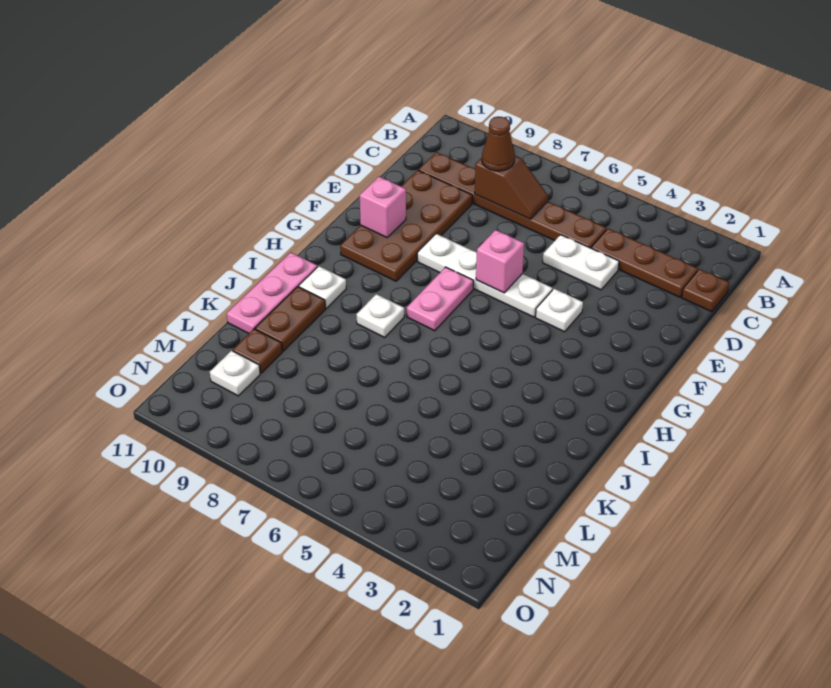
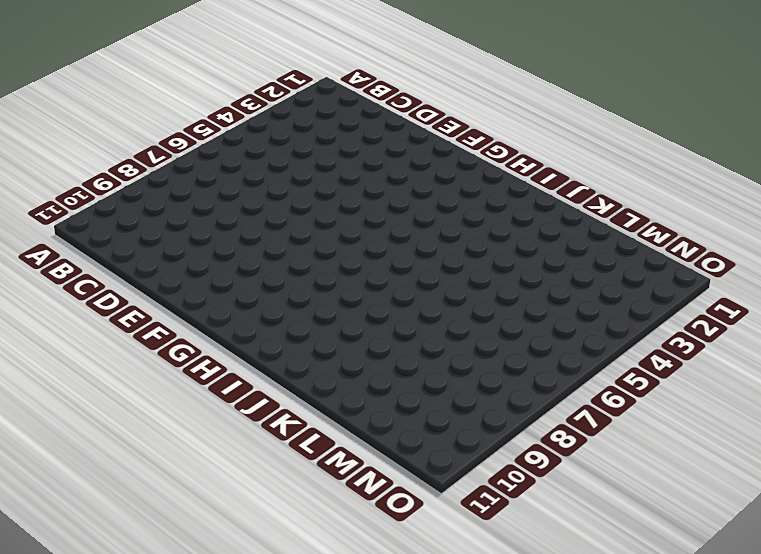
none -> brown plate C1 level 1
none -> brown plate C2:C4 level 1
none -> brown plate C5:C10 level 1

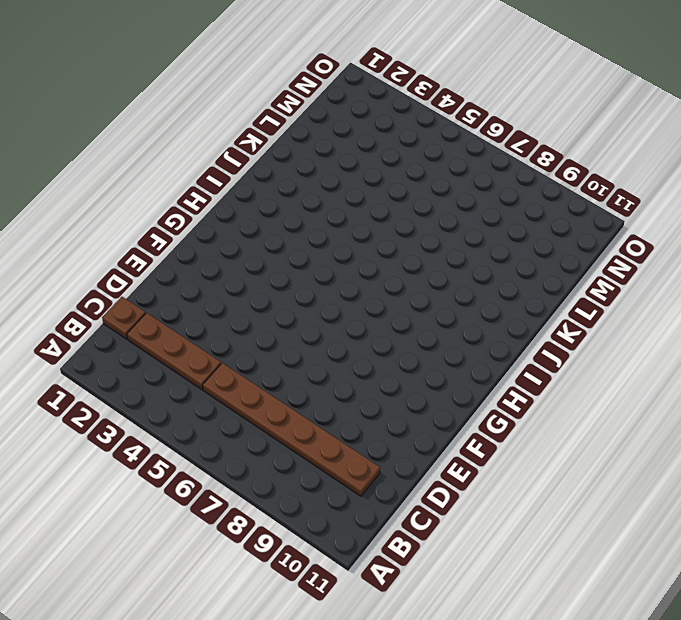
none -> white plate D4:D5 level 1
none -> brown plate D9:G10 level 1
none -> white plate F4 level 1

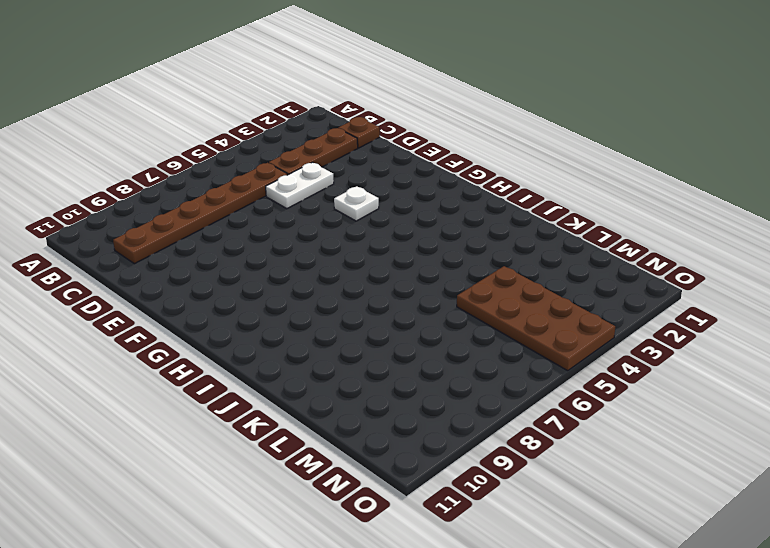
brown plate L4:O5 level 1 -> brown plate D9:G10 level 1
none -> white plate F5:F8 level 1
none -> pink plate G7:H7 level 1
none -> white plate I8 level 1

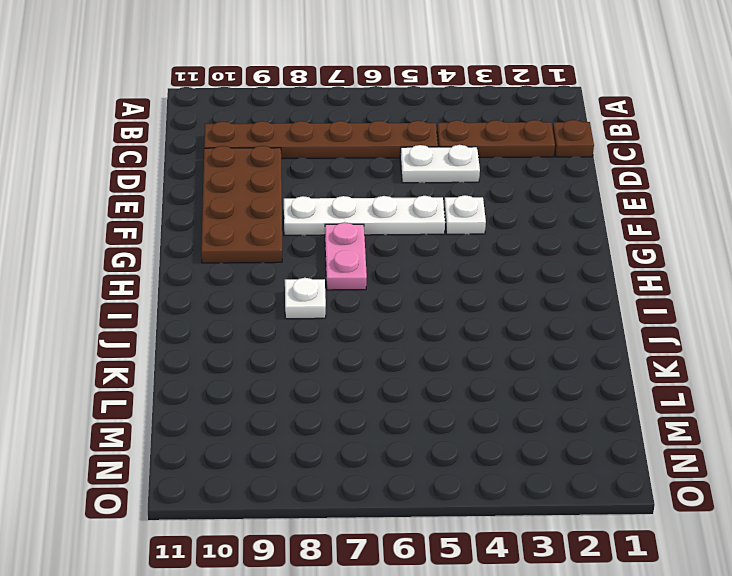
none -> white plate I10 level 1
none -> pink plate I11:K11 level 1
none -> brown plate J10:K10 level 1

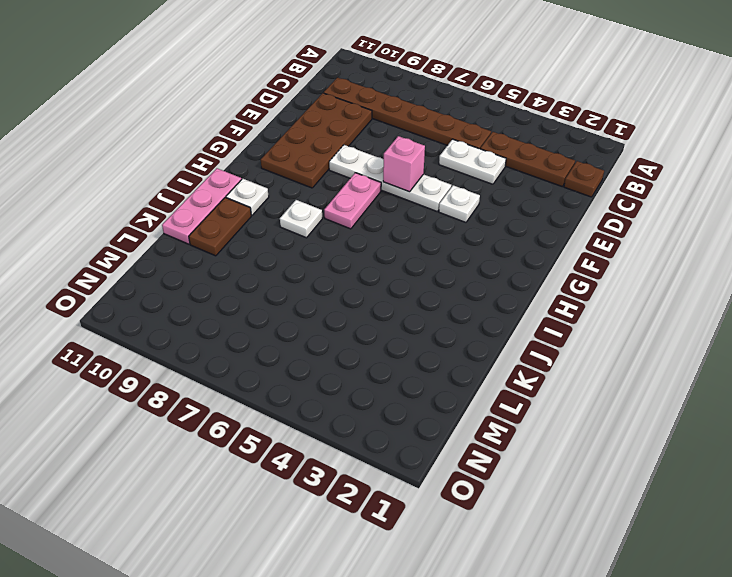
none -> brown plate L10 level 1
none -> white plate M10 level 1
none -> brown slope C7:C8 level 2 top 8

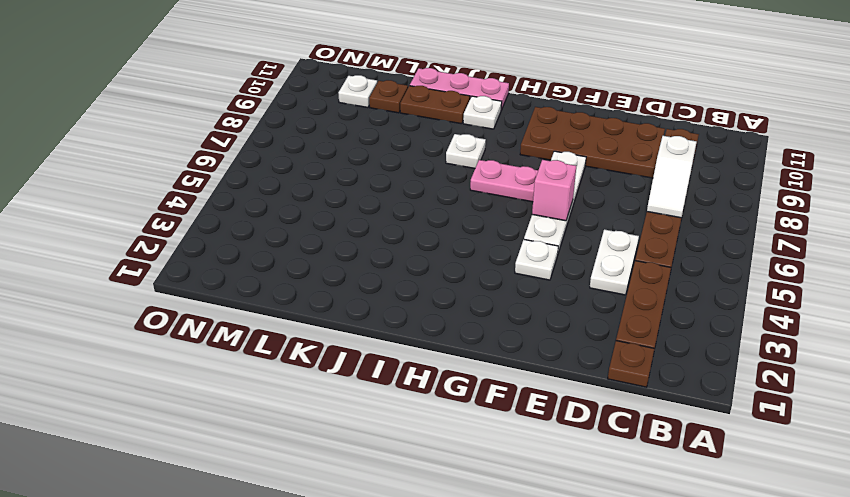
white slope C7:C8 level 2 top 8 -> brown slope C7:C8 level 2 top 8
none -> pink brick F10 level 2
none -> brown cone C8 level 3

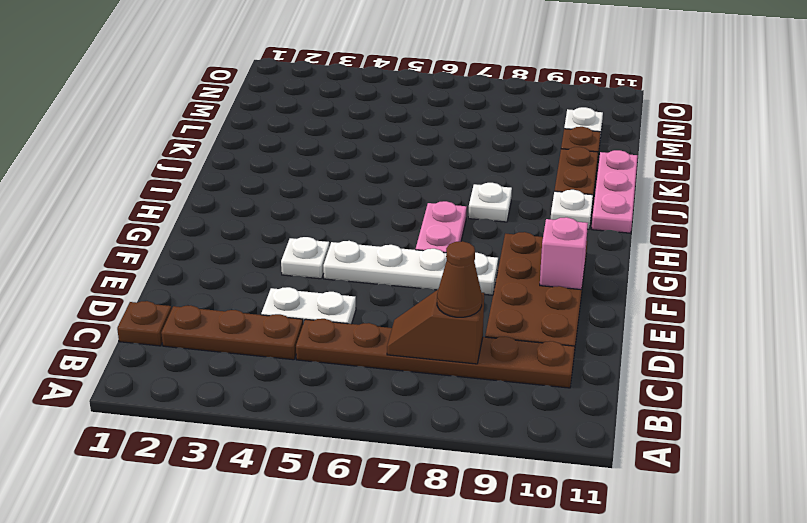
none -> pink brick F6 level 2

